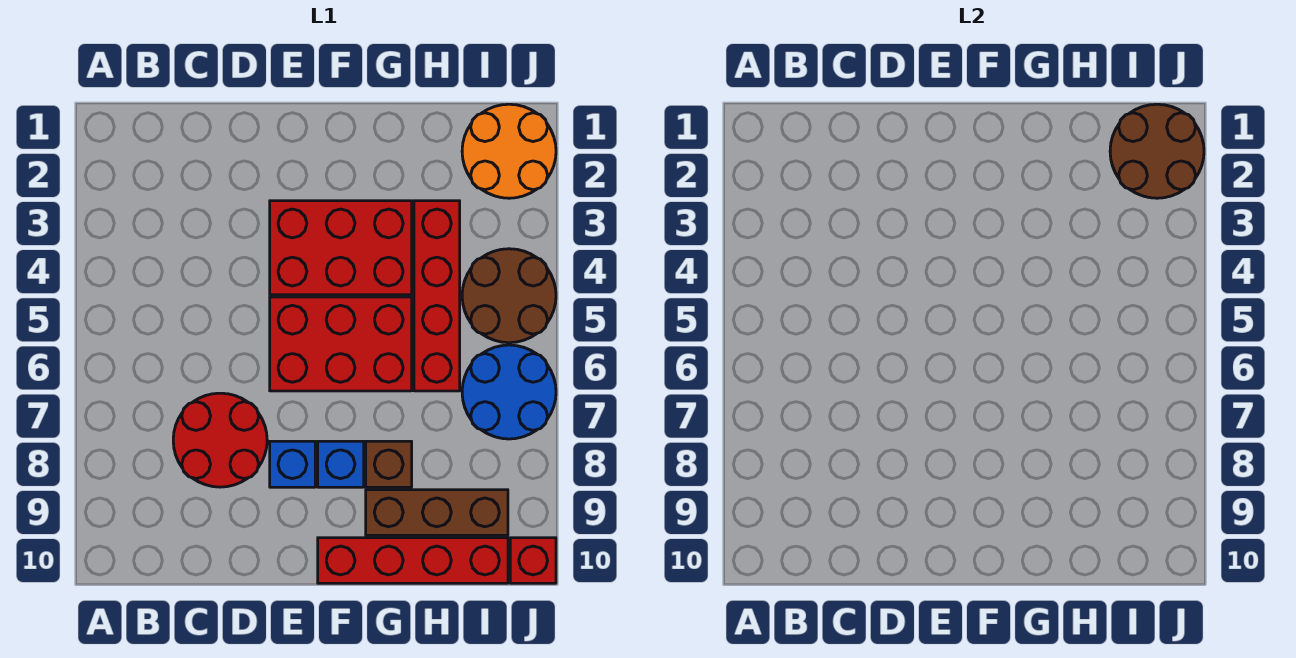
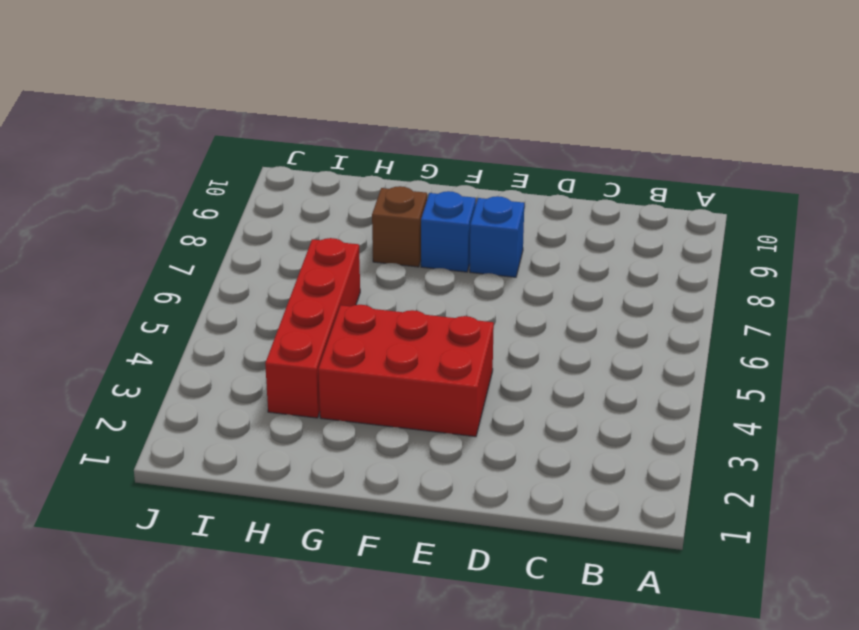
none -> red round brick C7:D8 level 1
none -> red brick E5:G6 level 1
none -> red brick F10:I10 level 1

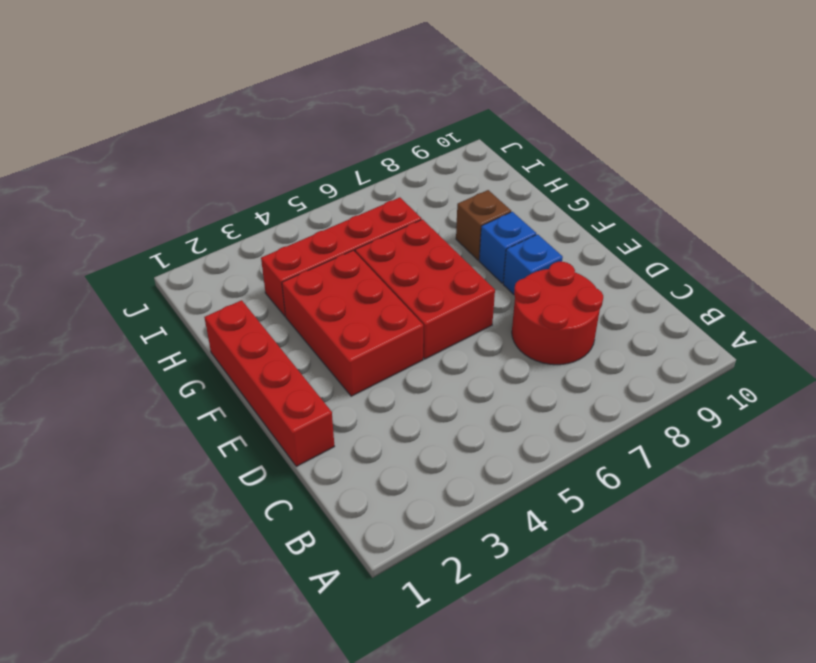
red brick D1:G1 level 1 -> red brick F10:I10 level 1
none -> brown brick G9:I9 level 1
none -> orange round brick I1:J2 level 1
none -> brown round brick I4:J5 level 1

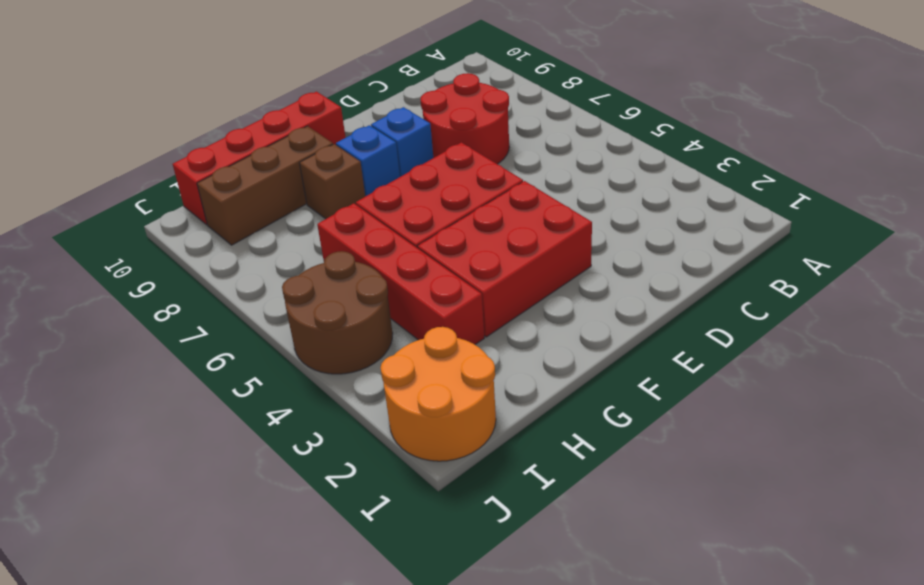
none -> blue round brick I6:J7 level 1
none -> red brick J10 level 1
none -> brown round brick I1:J2 level 2

